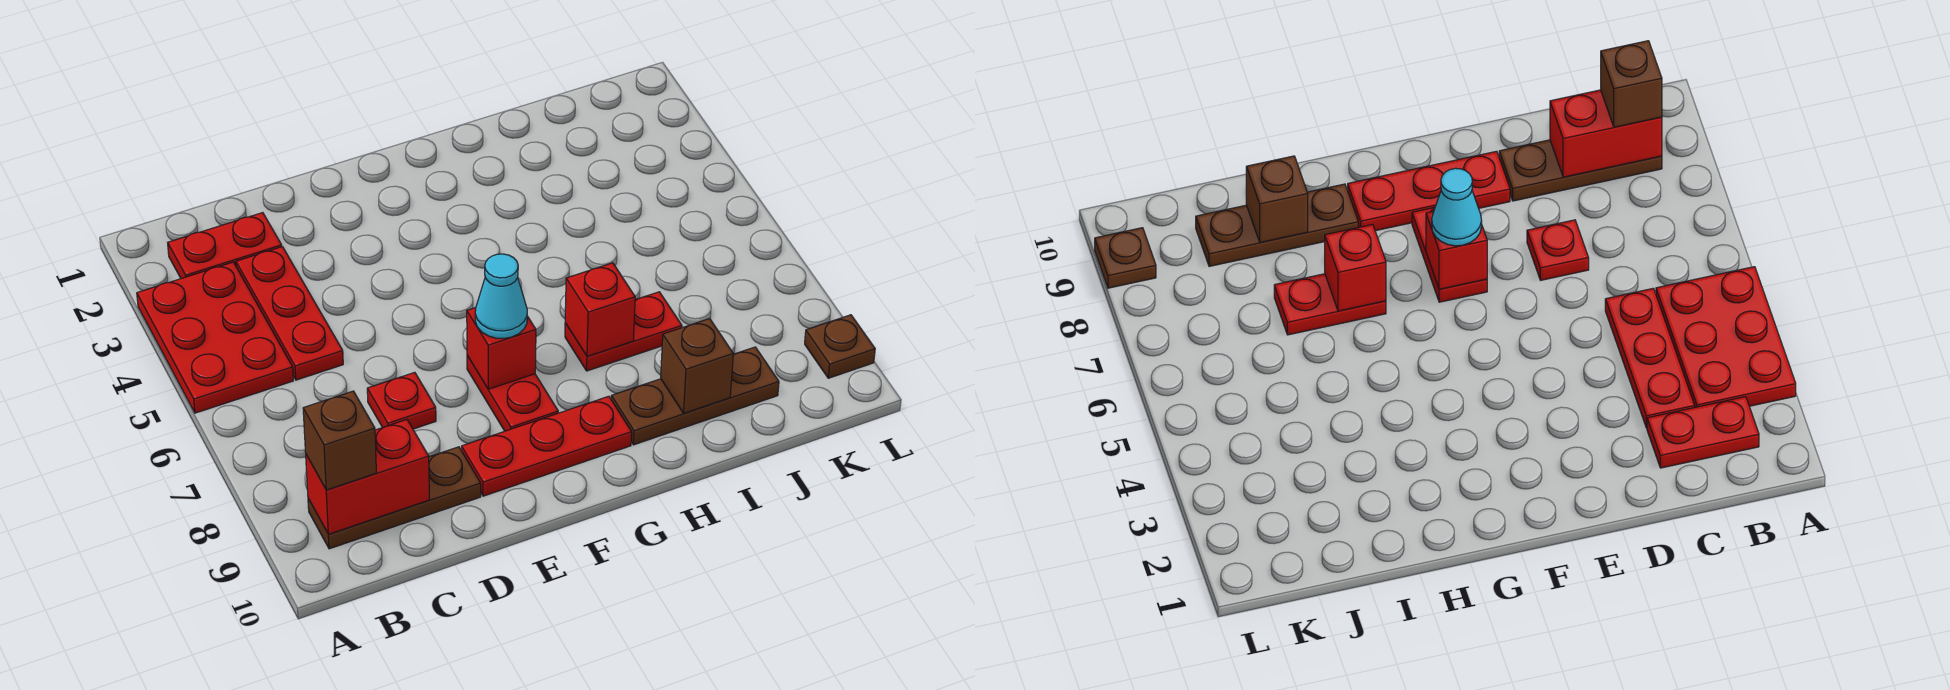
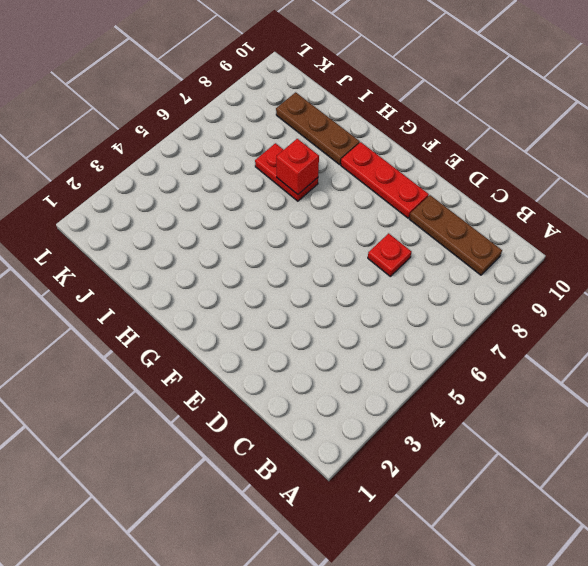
none -> red plate A3:B5 level 1
none -> red plate B2:C2 level 1
none -> red plate C3:C5 level 1

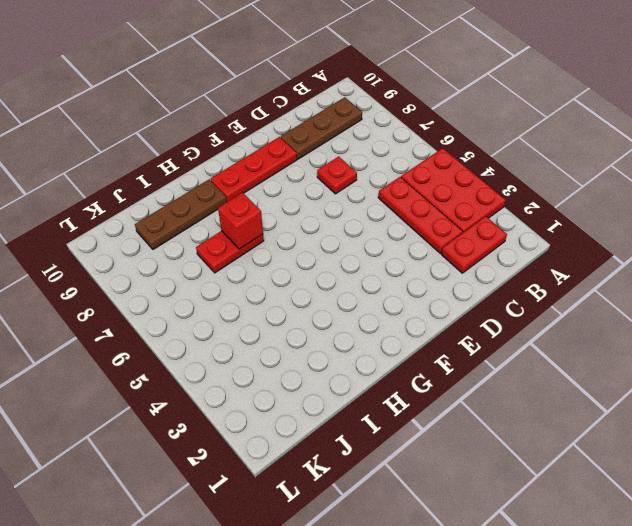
none -> red plate F7:F8 level 1
none -> brown plate L9 level 1
none -> red brick B9:C9 level 2

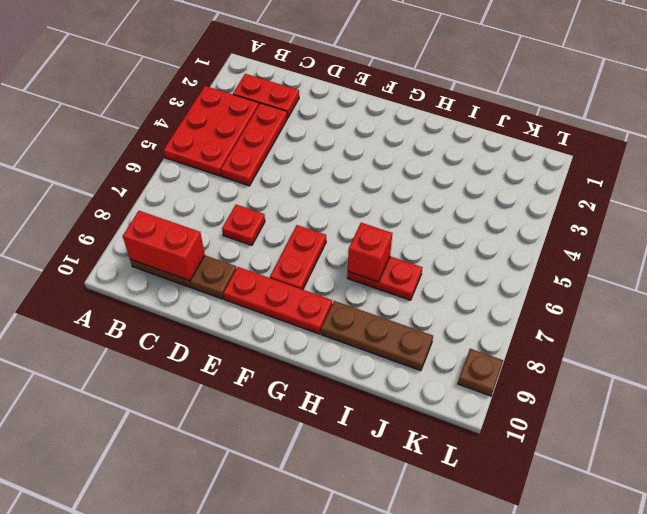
none -> red brick F7 level 2
none -> brown brick I9 level 2
none -> brown brick B9 level 3

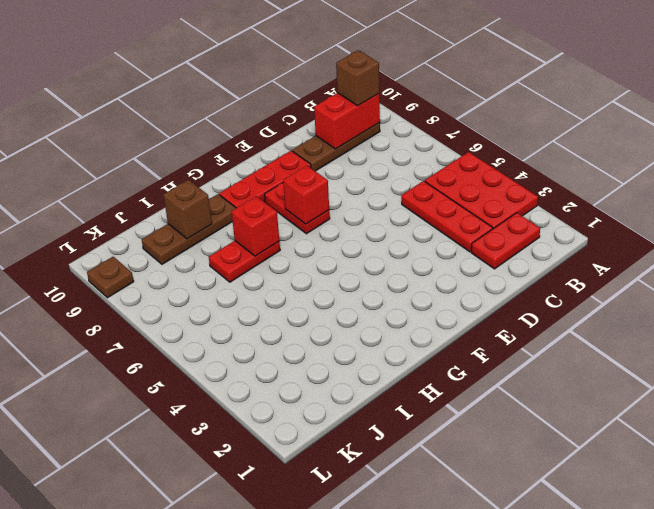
none -> red plate D7 level 1
none -> cyan cone F7 level 3

